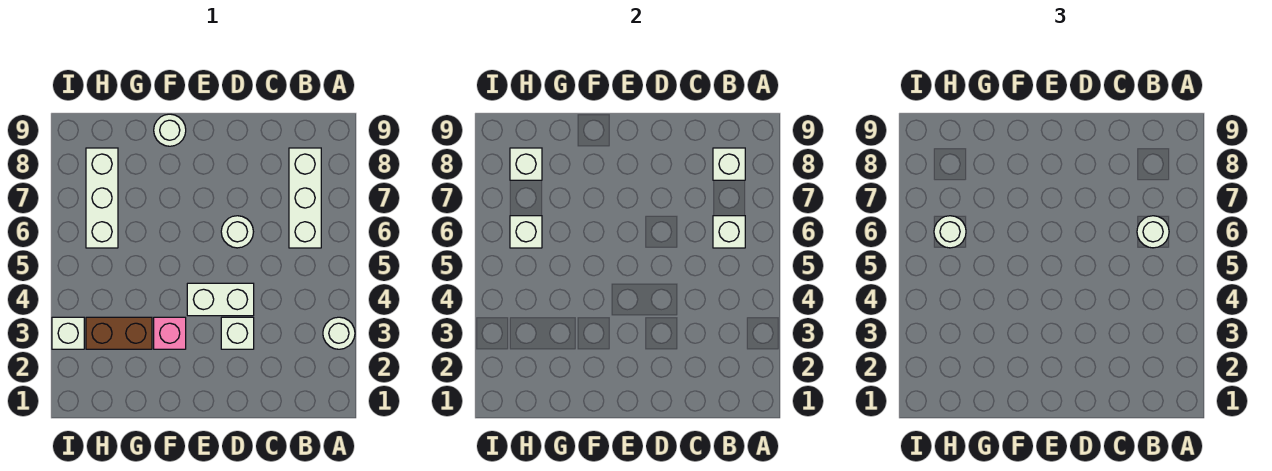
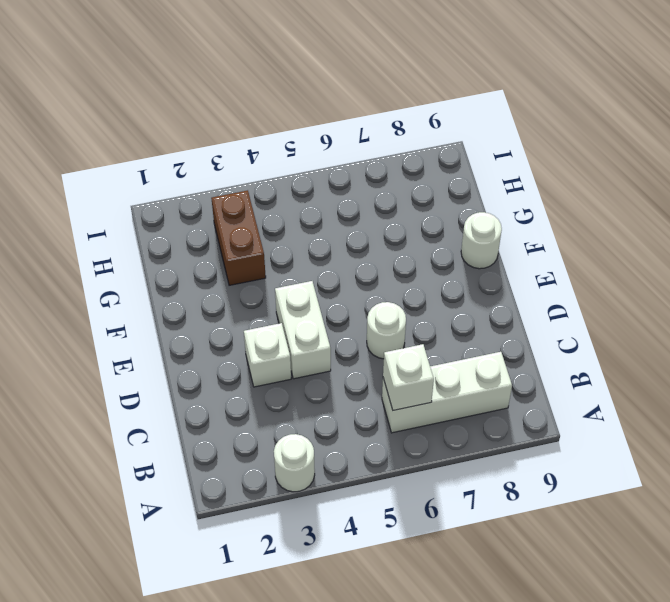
none -> pink brick F3 level 1
none -> white brick H6:H8 level 1
none -> white brick I3 level 1

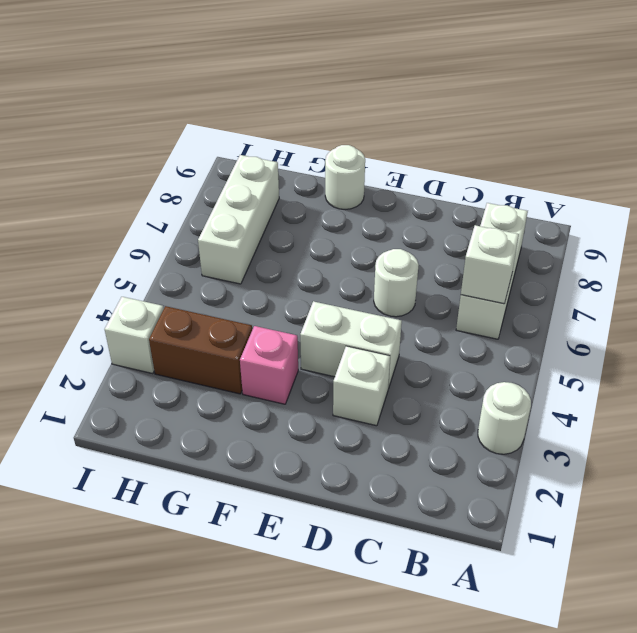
none -> white brick B8 level 2
none -> white brick H6 level 2
none -> white brick H8 level 2

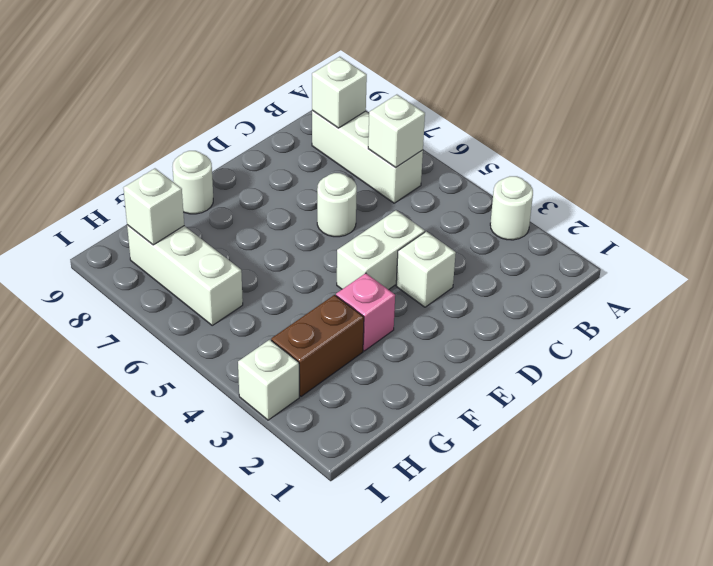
none -> white brick H6 level 2
none -> white round brick B6 level 3
none -> white round brick H6 level 3

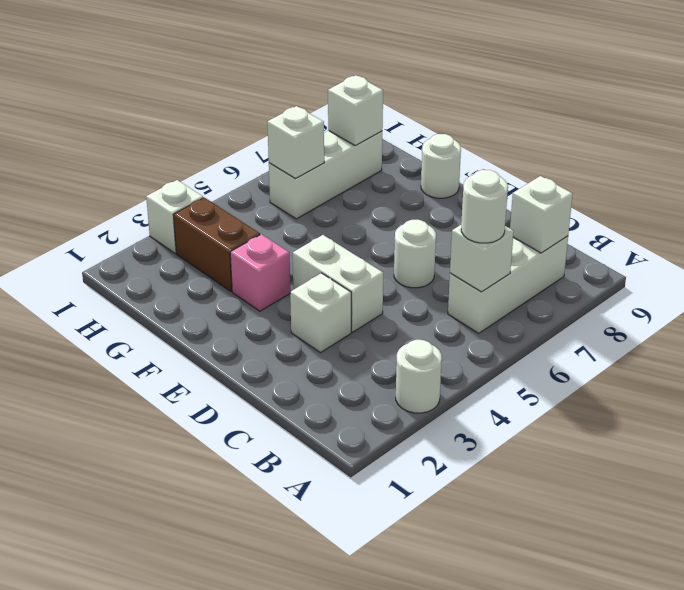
none -> white round brick H6 level 3

